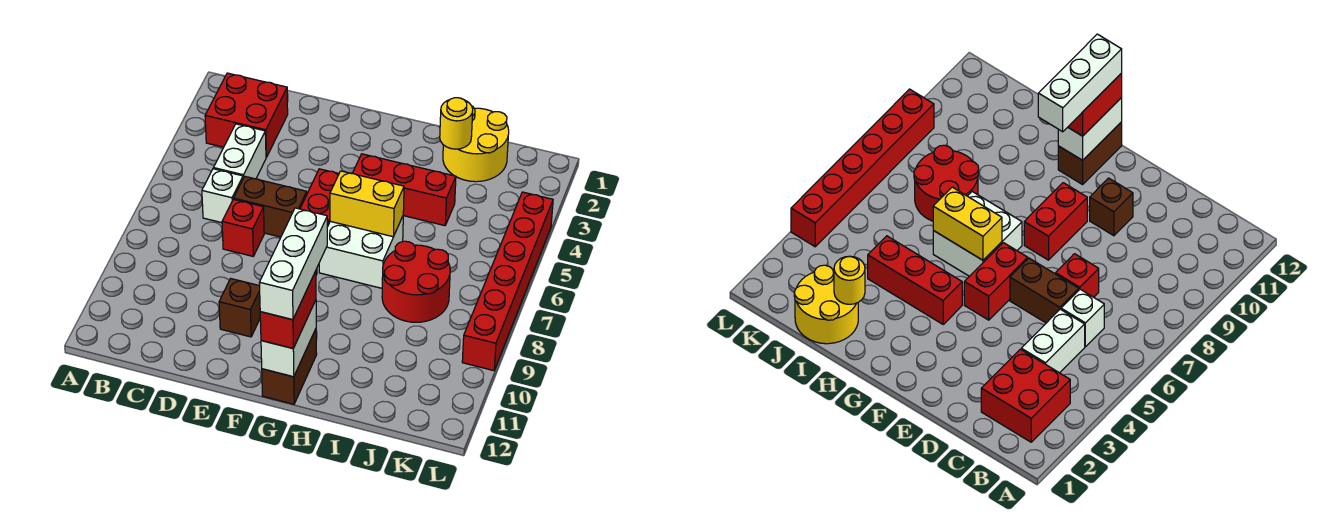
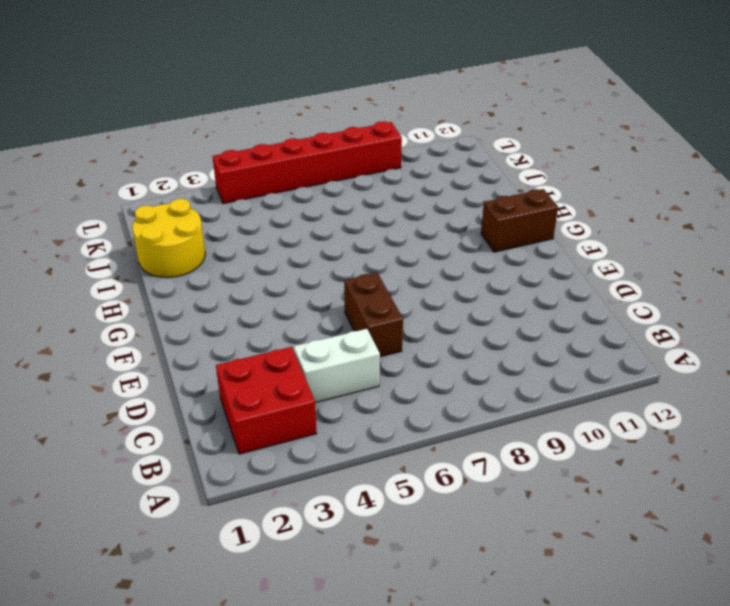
none -> white brick C6 level 1
none -> red brick D7 level 1
none -> brown brick E10 level 1

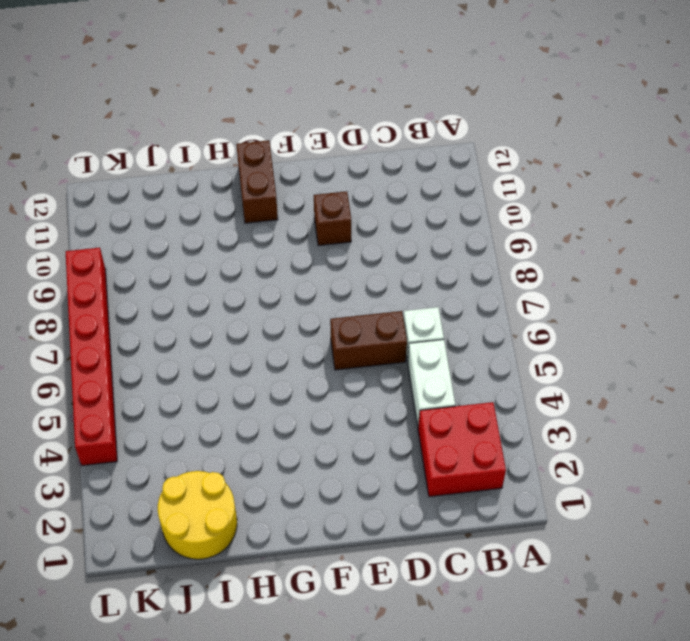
none -> red brick D7 level 1
none -> red brick F5:F6 level 1
none -> red brick F8:F9 level 1

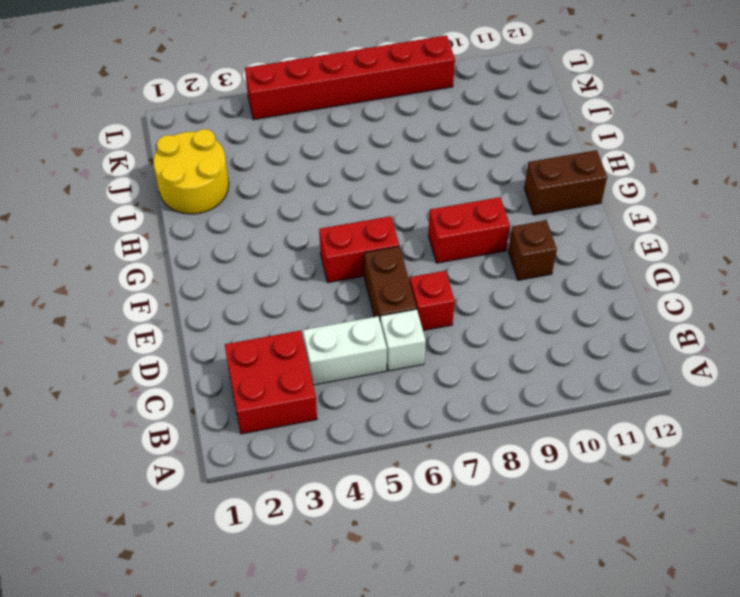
none -> red brick G4:I4 level 1
none -> white brick G6:H7 level 1
none -> red round brick I7:J8 level 1

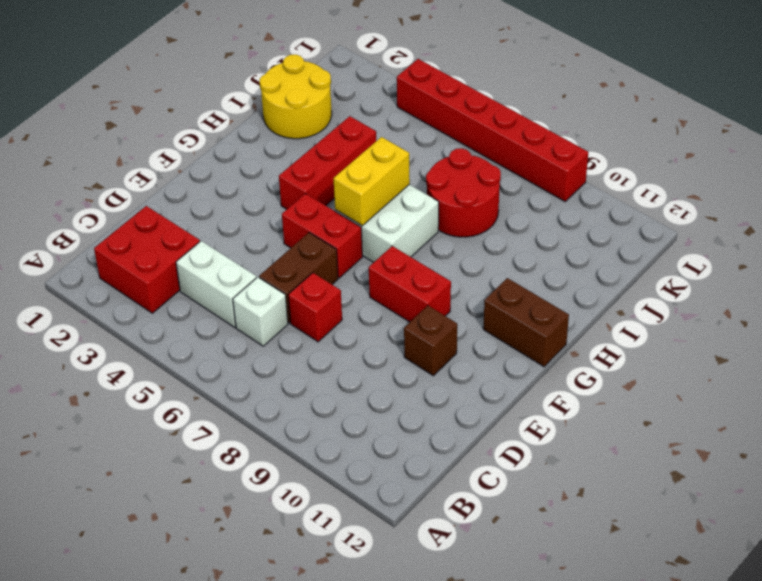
none -> white brick G11:G12 level 2
none -> yellow round brick I2 level 2
none -> red brick G11:G12 level 3

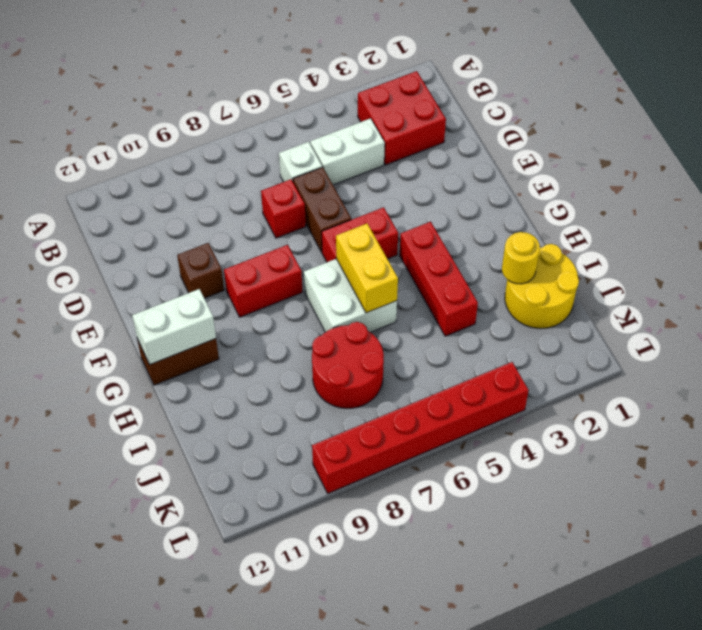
none -> red brick G11:G12 level 3
none -> white brick G10:G12 level 4

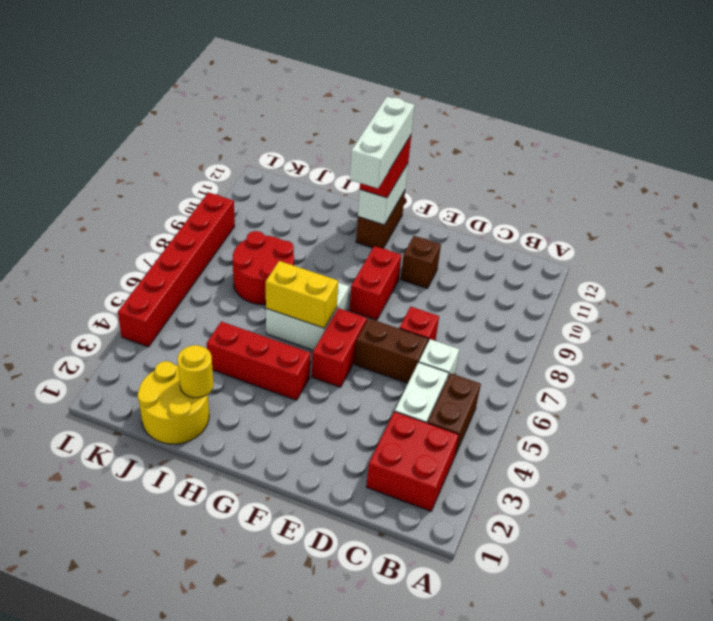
brown brick B4:B5 level 1 -> none

